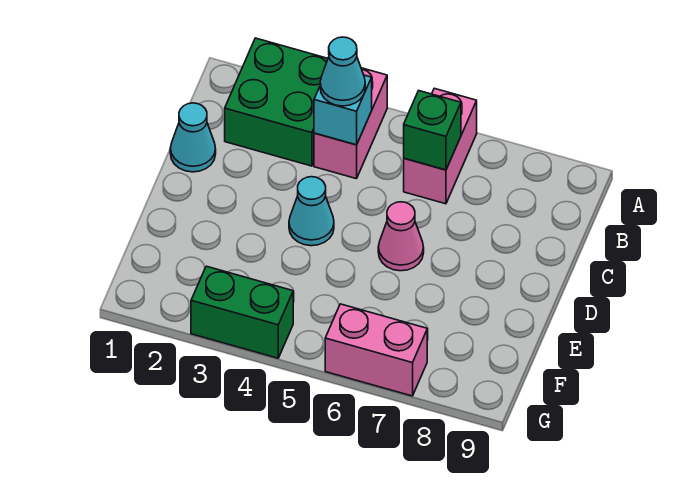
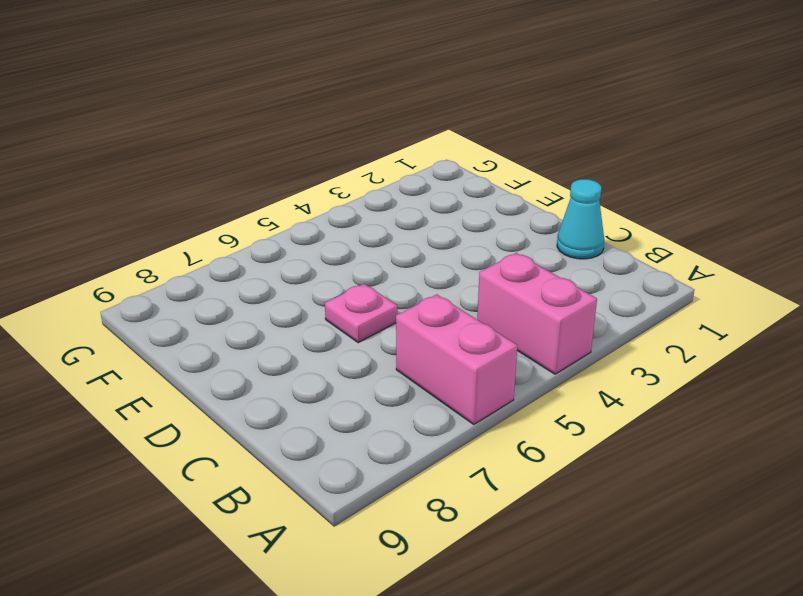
pink plate D6 level 1 -> pink cone D6 level 1
none -> green brick A2:B3 level 1
none -> cyan cone D4 level 1

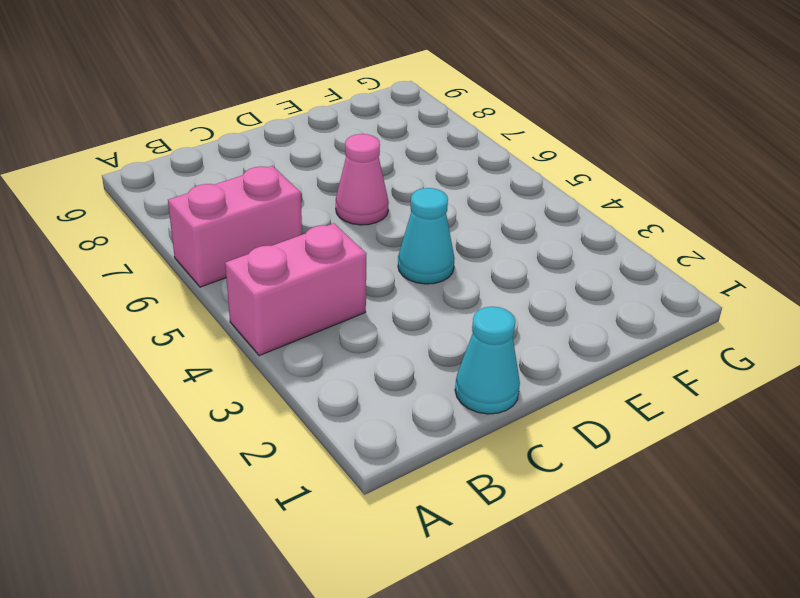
none -> green brick A2:B3 level 1
none -> green brick G3:G4 level 1

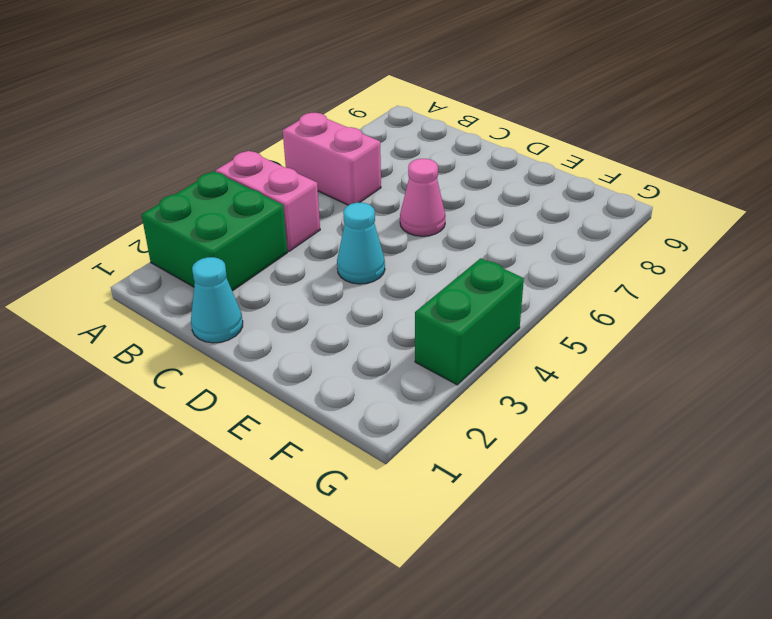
none -> pink brick G6:G7 level 1
none -> cyan brick B4 level 2

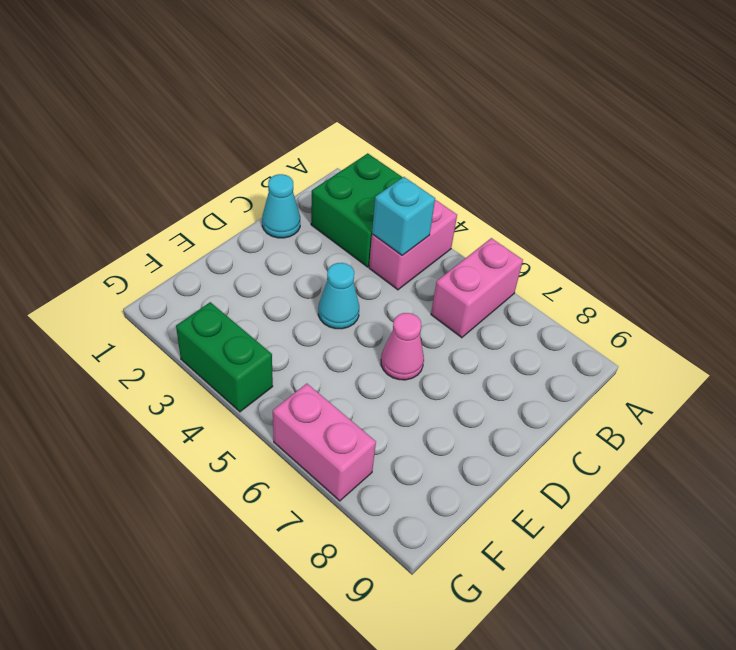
none -> green brick B6 level 2
none -> cyan cone B4 level 3

